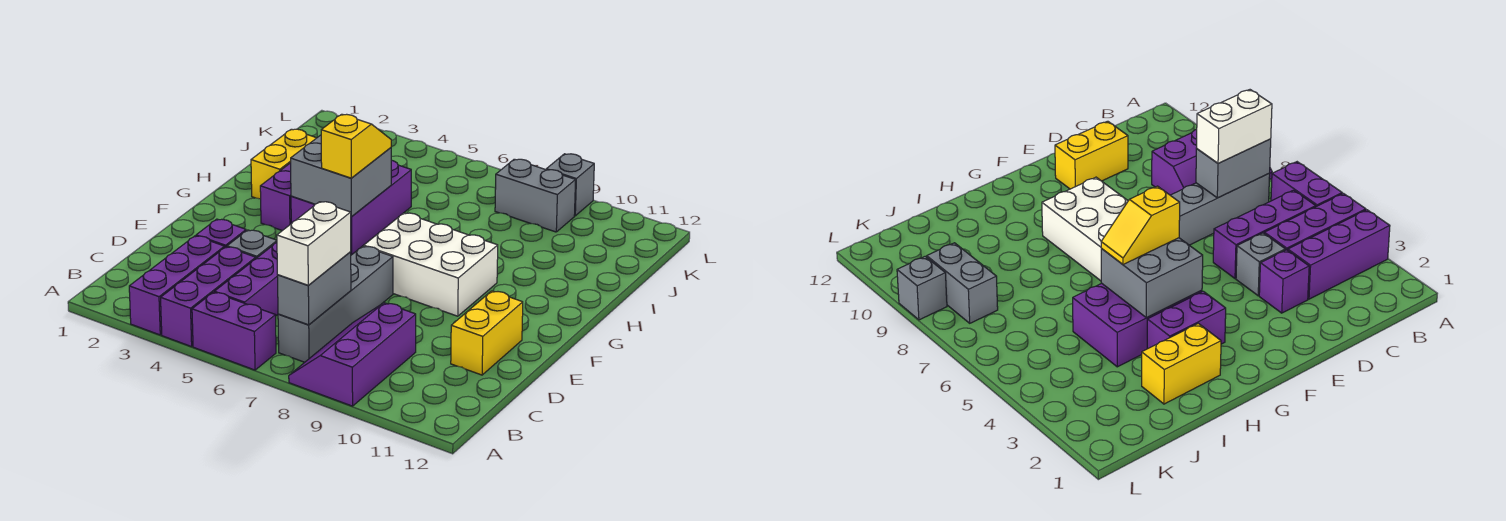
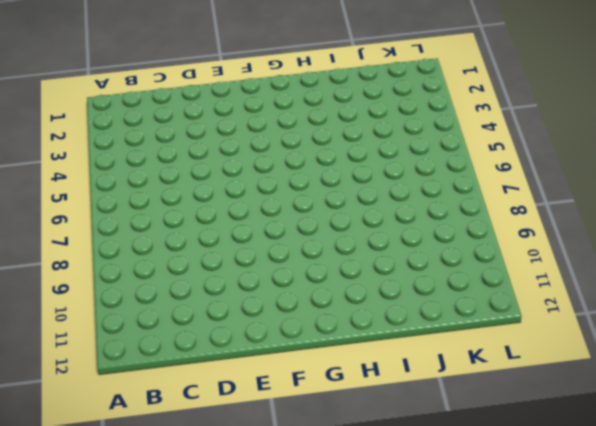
none -> purple brick A3:C3 level 1
none -> purple brick A4:C4 level 1
none -> purple brick A5:A6 level 1

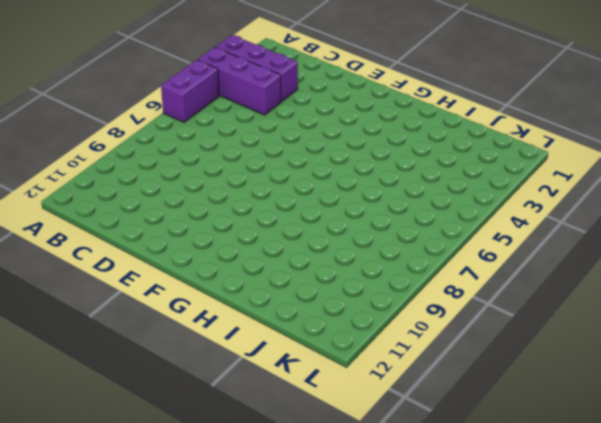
none -> purple slope A8:C9 level 1 top 9
none -> purple brick B5:D5 level 1
none -> grey brick B7:E7 level 1

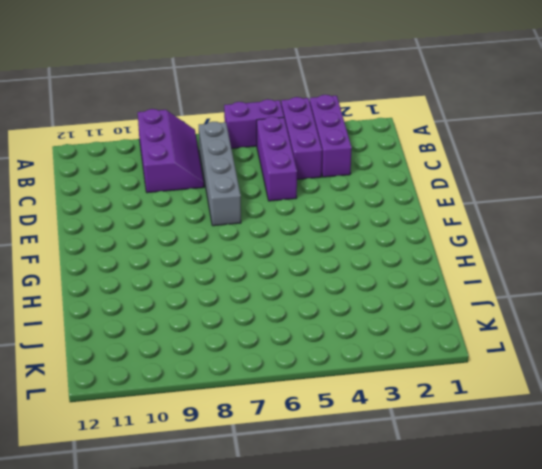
none -> purple brick D3 level 1
none -> grey brick D4 level 1
none -> yellow brick D11:E11 level 1

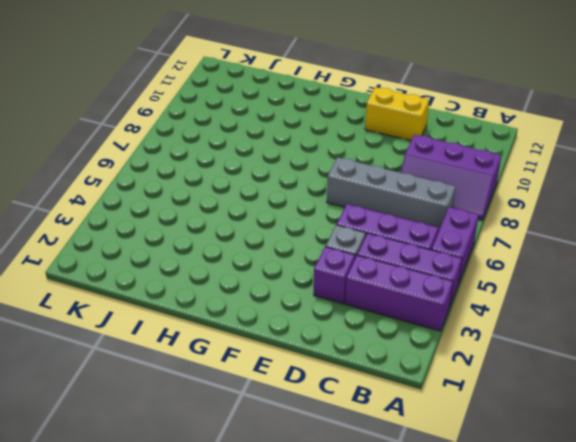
none -> white brick F7:G9 level 1
none -> purple brick G3:H3 level 1
none -> purple brick G4:I5 level 1

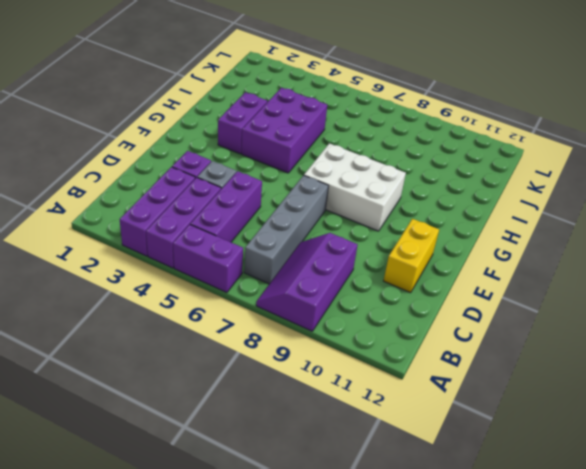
none -> yellow brick H2:I2 level 1
none -> grey brick K8:K9 level 1
none -> grey brick L9 level 1

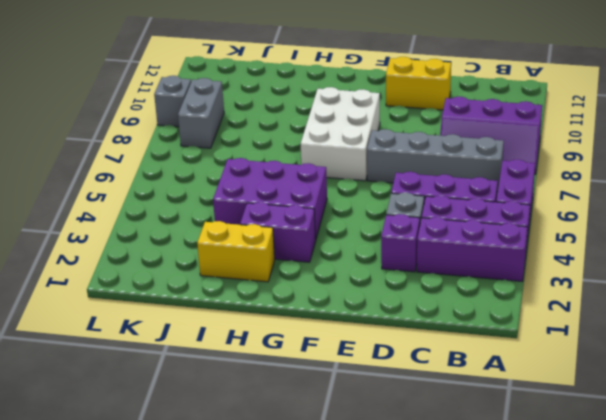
none -> grey brick B7:C7 level 2
none -> grey brick G4:H5 level 2
none -> white brick B7:C7 level 3

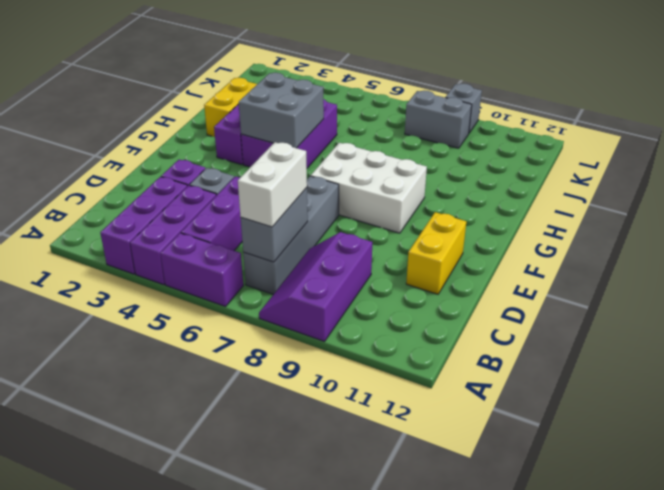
none -> yellow slope G5:H5 level 3 top G

